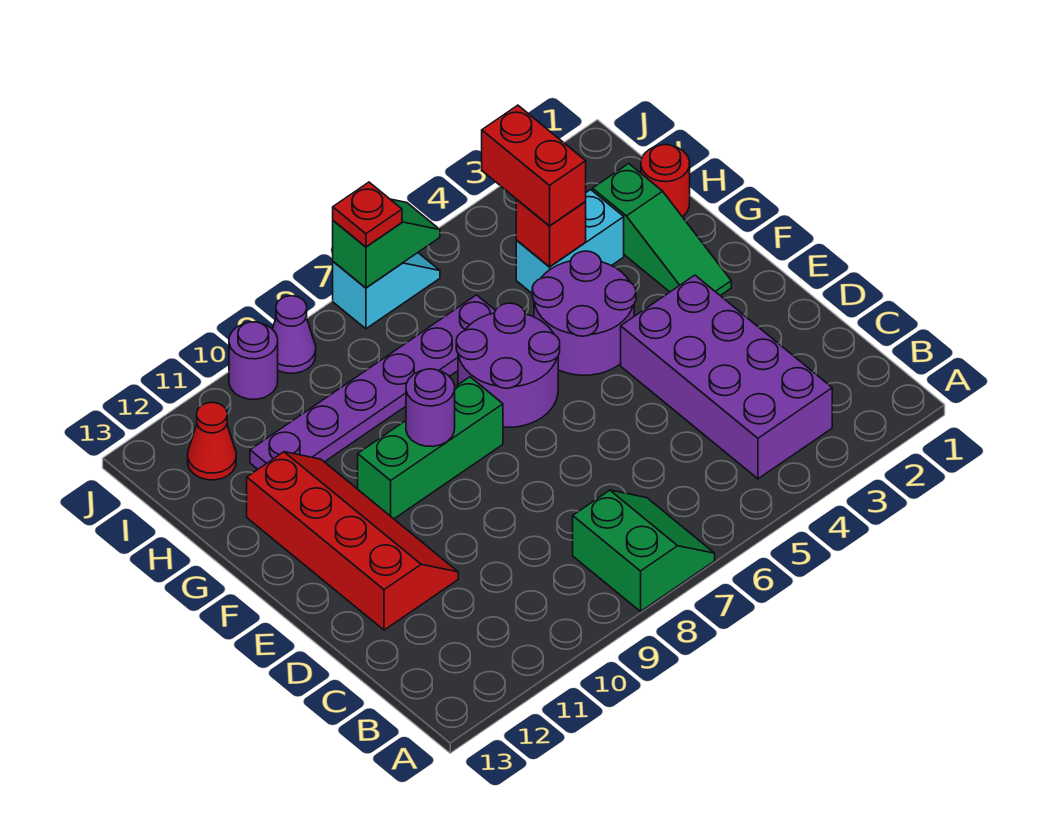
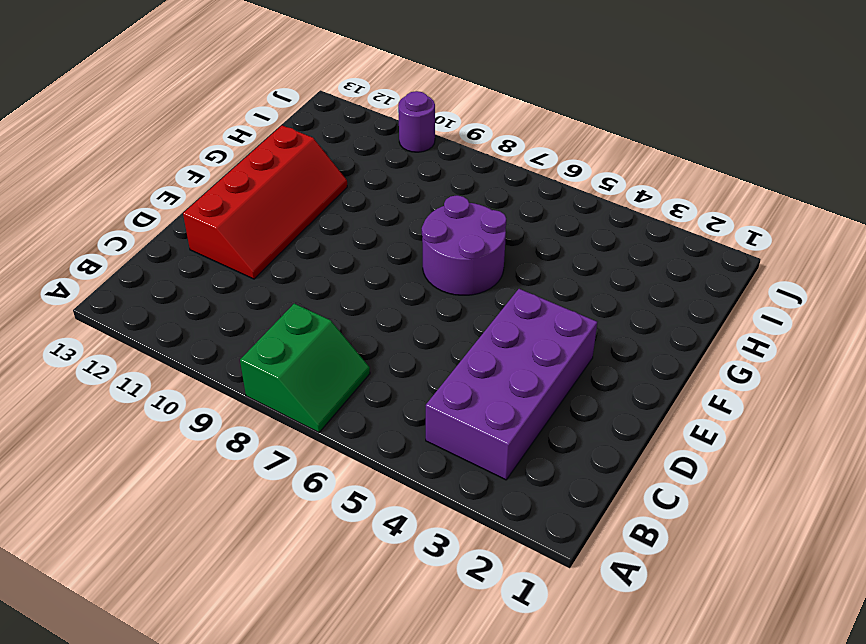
none -> green slope F2:H2 level 1 top H
none -> purple round brick F4:G5 level 1
none -> green brick F8:F10 level 1

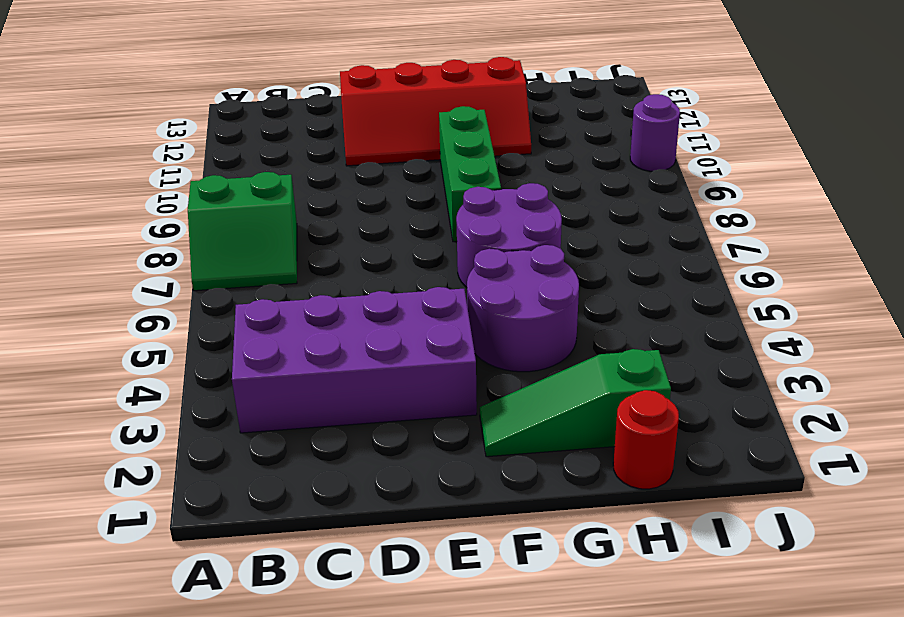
none -> cyan brick H3:H4 level 1
none -> purple plate H6:H11 level 1
none -> red cone I12 level 1

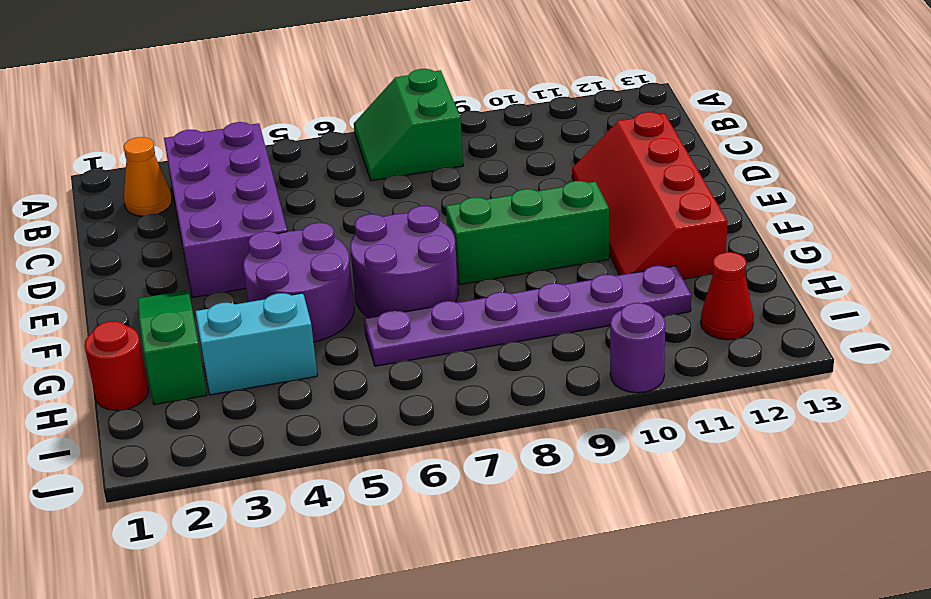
orange cone B2 level 1 -> none
none -> cyan slope J6:J7 level 1 top 7
none -> purple cone J9 level 1
none -> purple round brick F9 level 2

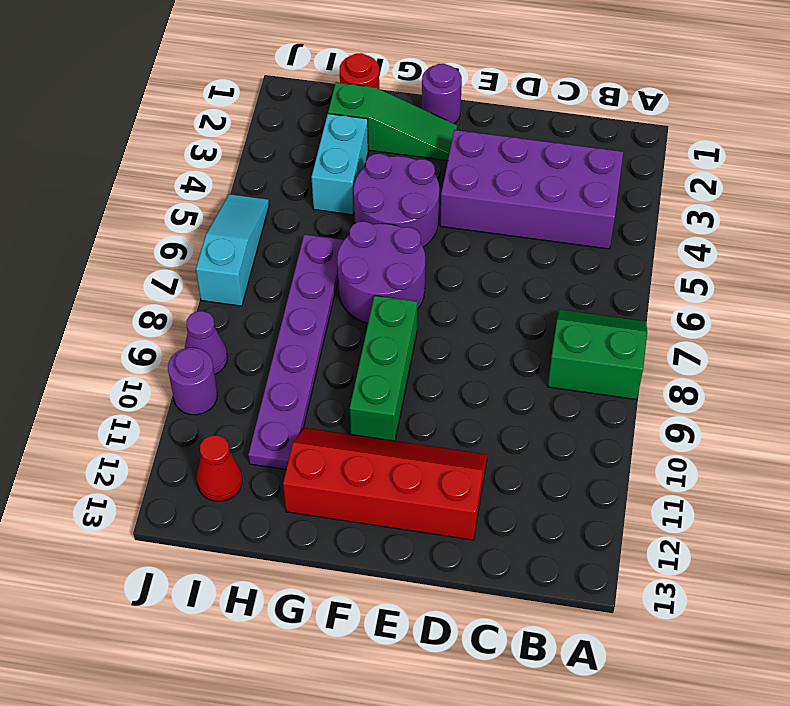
purple round brick F1 level 1 -> purple round brick F9 level 2
cyan slope J5:J7 level 1 top 7 -> cyan slope J6:J7 level 1 top 7
none -> red brick H4 level 2
none -> green slope J6:J7 level 2 top 7
none -> red brick H4:I4 level 3

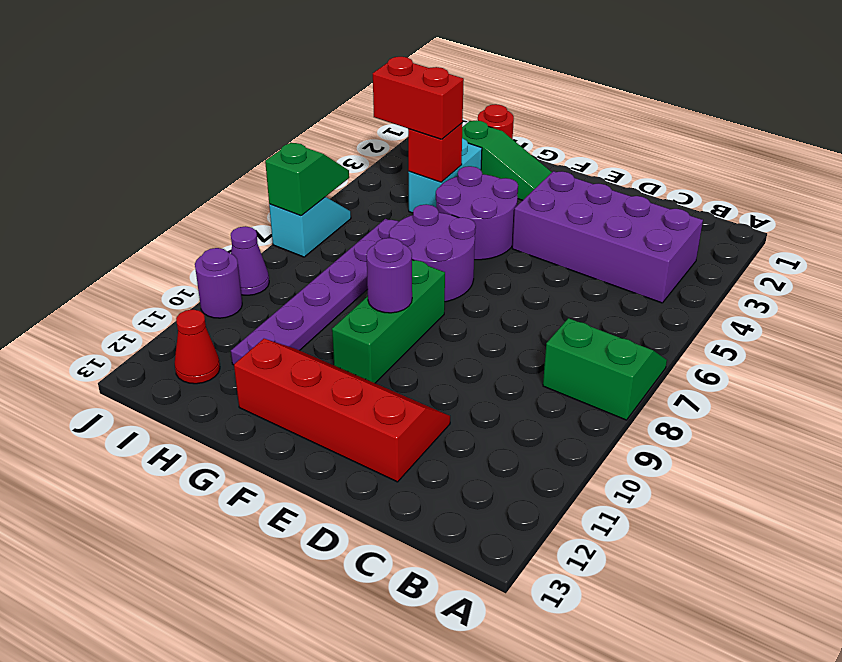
none -> red plate J7 level 3

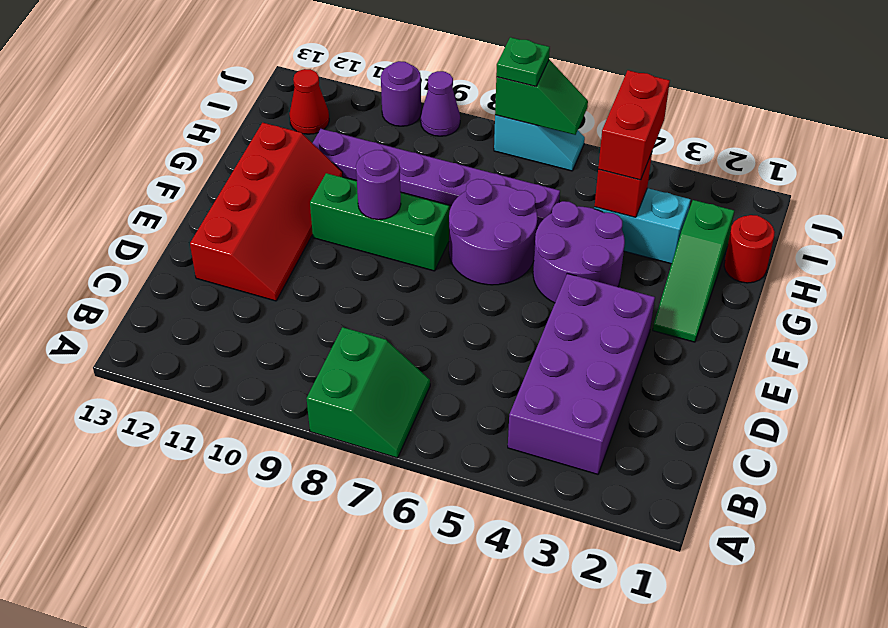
green plate J7 level 3 -> red plate J7 level 3

